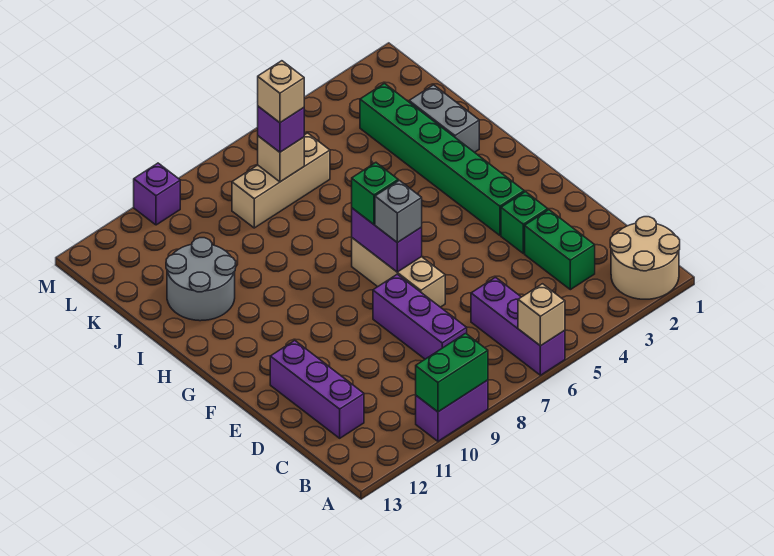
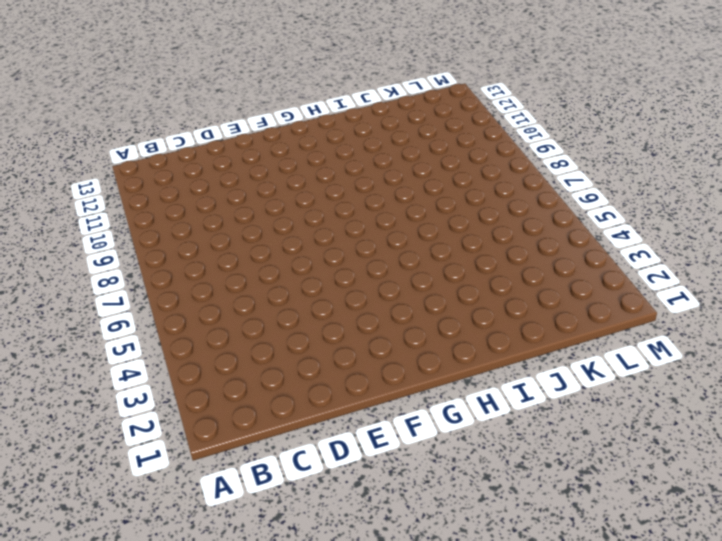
none -> tan round brick A1:B2 level 1
none -> purple brick A6:C6 level 1
none -> purple brick A9:A10 level 1

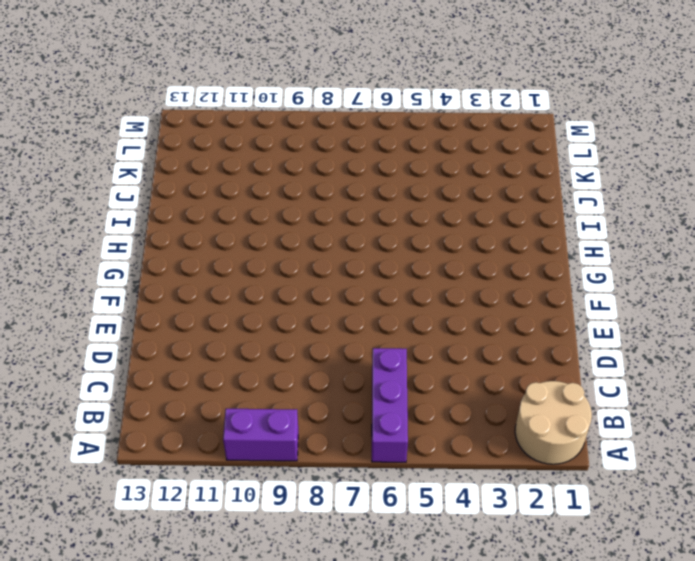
none -> green brick C3:D3 level 1
none -> purple brick C8:E8 level 1
none -> purple brick C12:E12 level 1

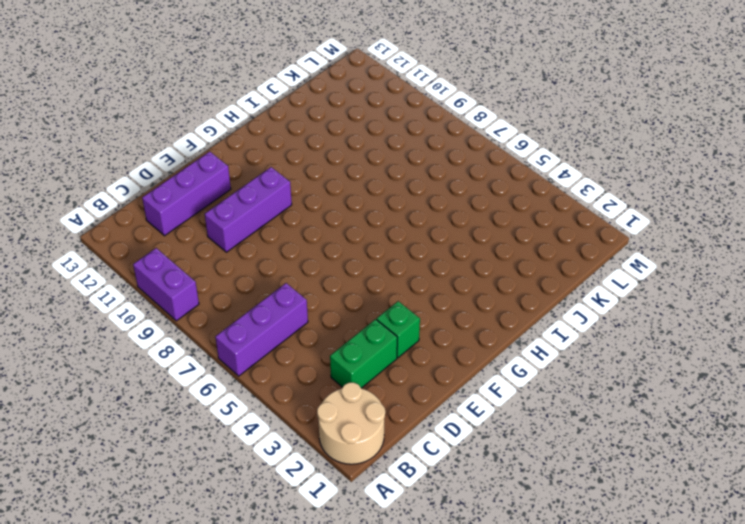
purple brick D10:F10 level 1 -> purple brick C8:E8 level 1
none -> tan brick E7:G7 level 1
none -> green brick F3:K3 level 1
none -> grey brick I2:J2 level 1

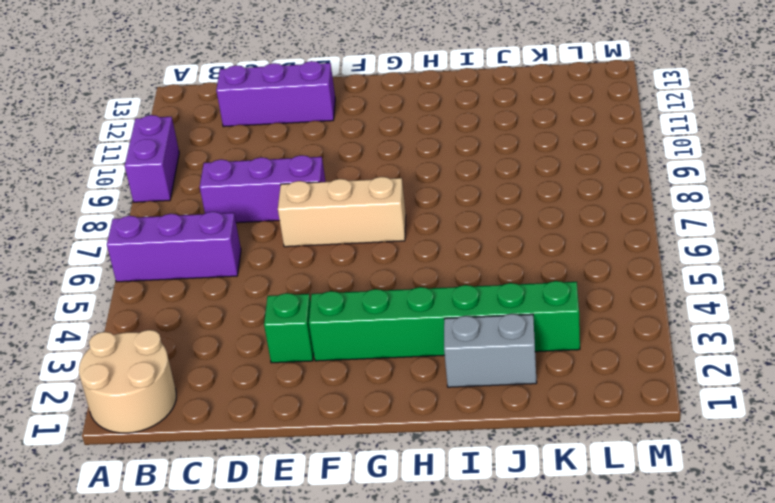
none -> green brick C3:D3 level 1
none -> grey round brick I11:J12 level 1
none -> tan brick K6:K8 level 1

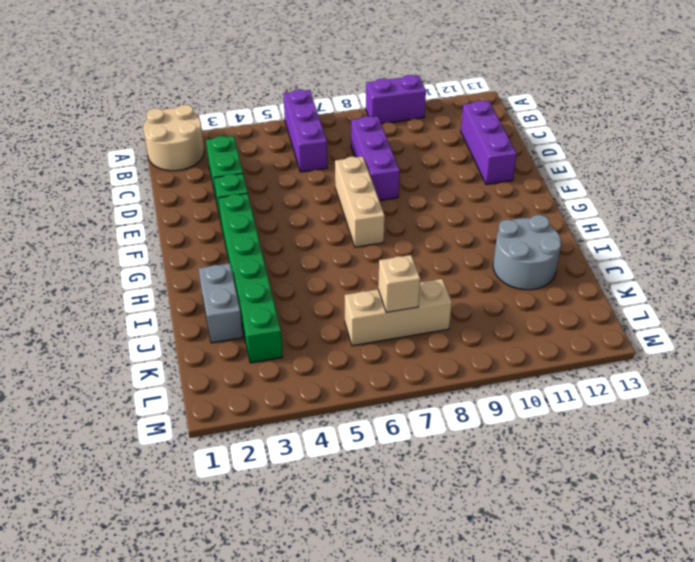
none -> purple brick M10 level 1
none -> tan brick A6 level 2
none -> green brick A9:A10 level 2

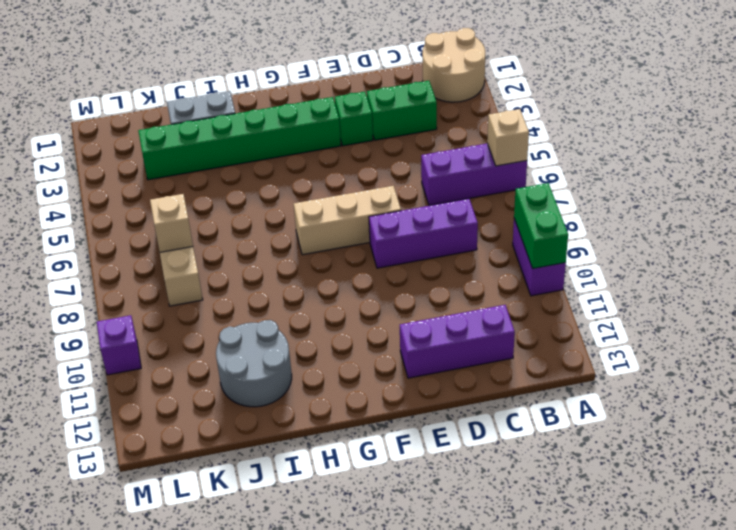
none -> purple brick F7:G7 level 2
none -> grey brick F7 level 3
none -> green brick G7 level 3

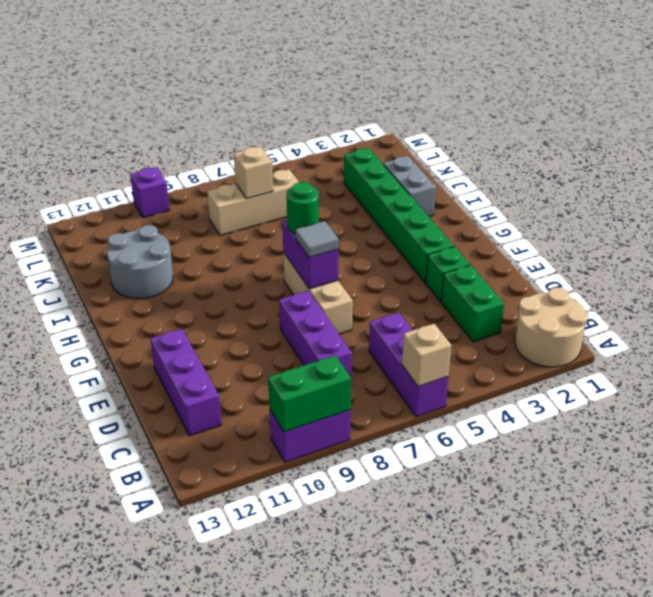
grey tile F7 level 3 -> grey brick F7 level 3
green round brick G7 level 3 -> green brick G7 level 3
none -> purple brick K7 level 3
none -> tan brick K7 level 4

